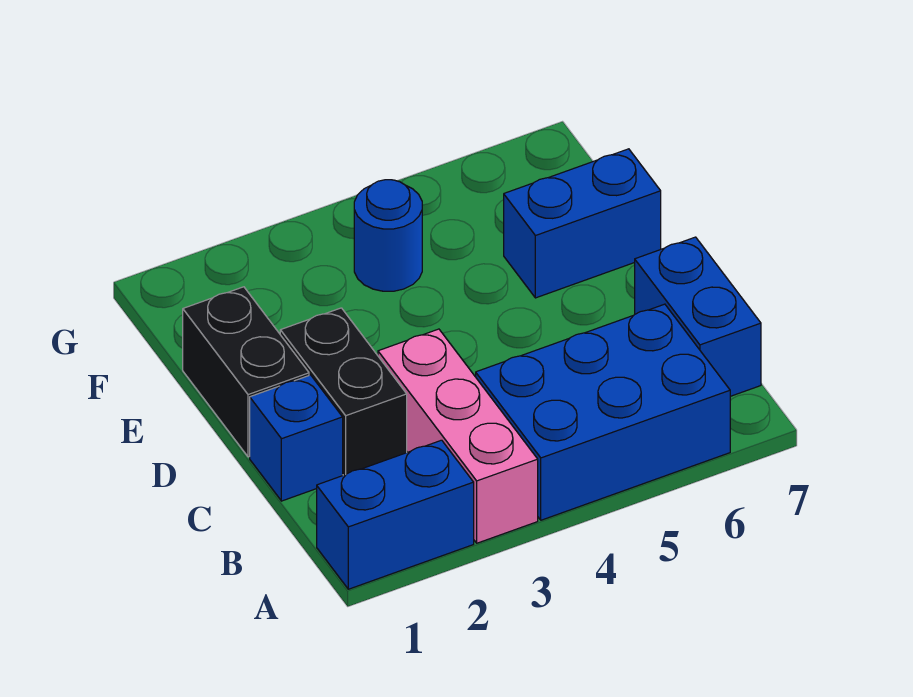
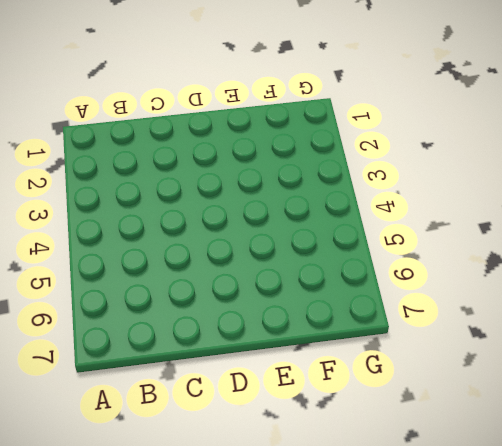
none -> blue brick A1:A2 level 1
none -> pink brick A3:C3 level 1

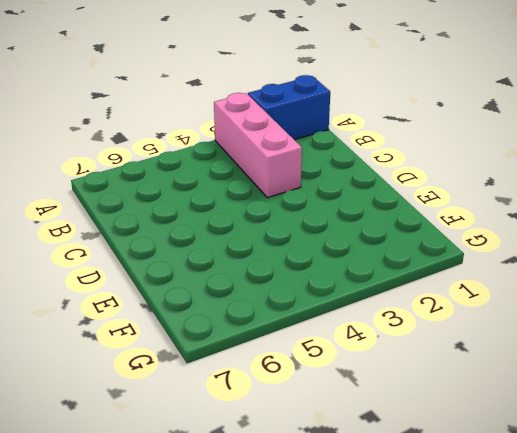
none -> blue brick A4:B6 level 1
none -> blue brick B7:C7 level 1

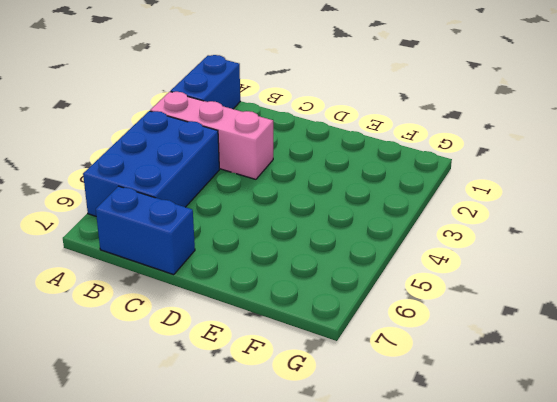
none -> blue brick C1 level 1
none -> black brick C2:D2 level 1

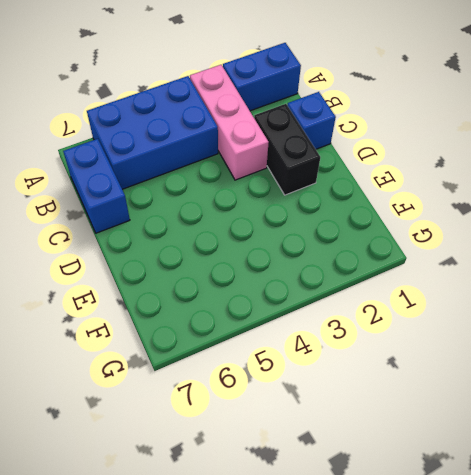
none -> black brick D1:E1 level 1
none -> blue brick E6:E7 level 1

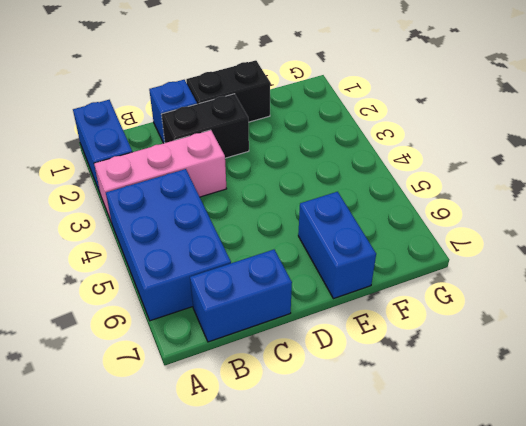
none -> blue round brick F4 level 1

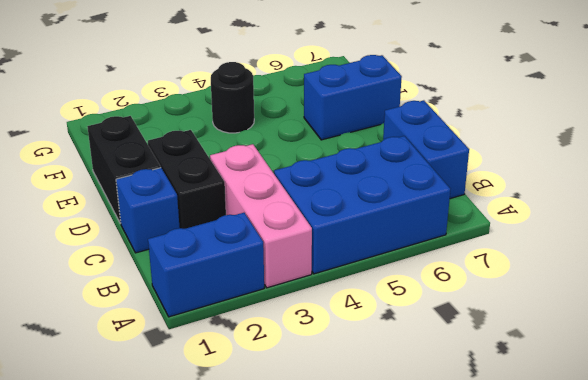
black round brick F4 level 1 -> blue round brick F4 level 1

